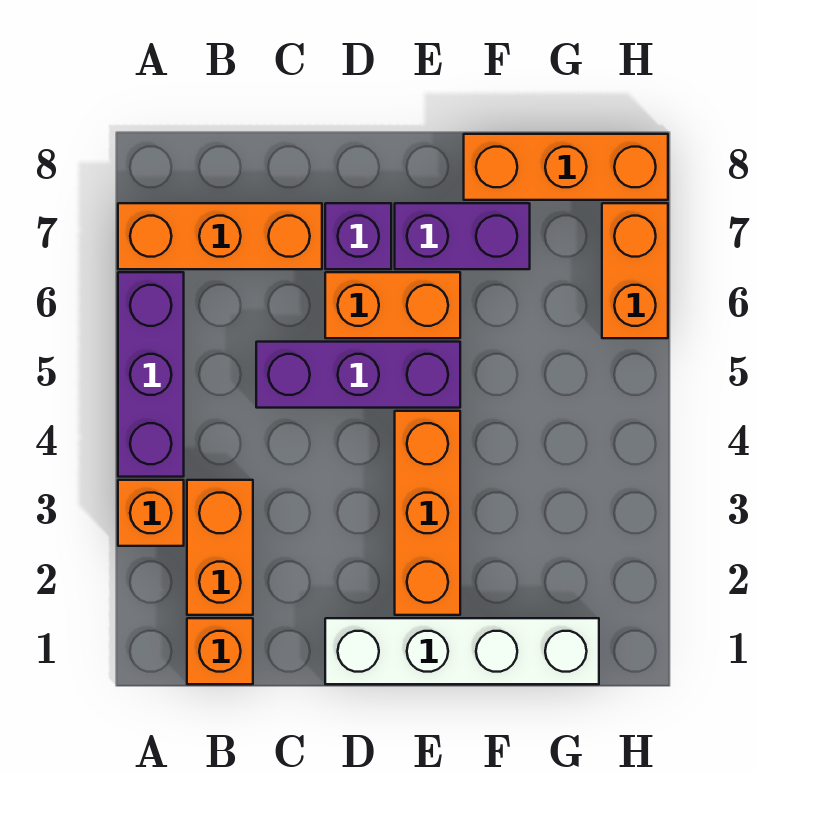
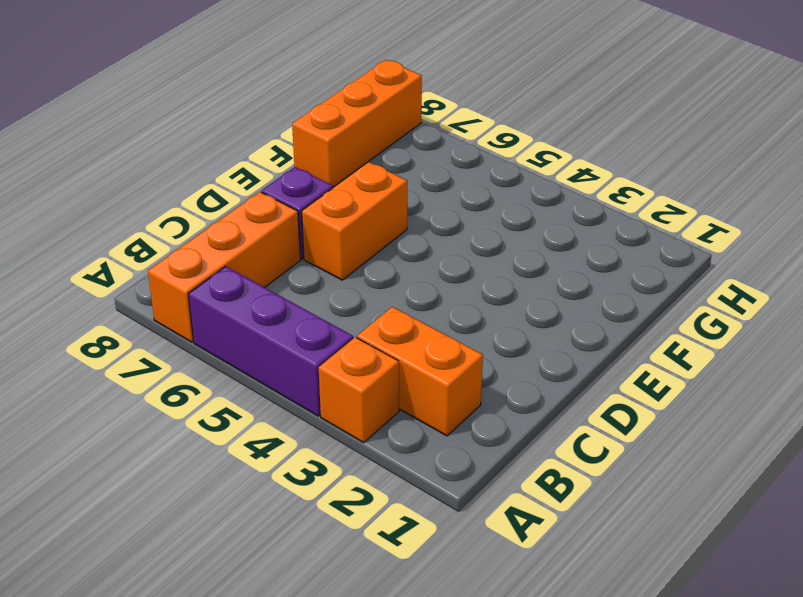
none -> orange brick B1 level 1
none -> purple brick C5:E5 level 1
none -> white brick D1:G1 level 1

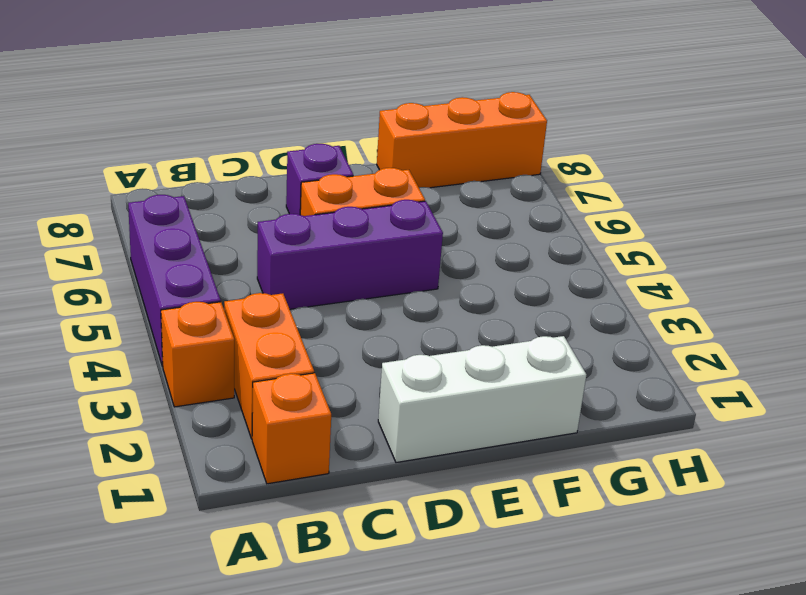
white brick D1:F1 level 1 -> white brick D1:G1 level 1
none -> orange brick A7:C7 level 1
none -> orange brick E2:E4 level 1
none -> purple brick E7:F7 level 1

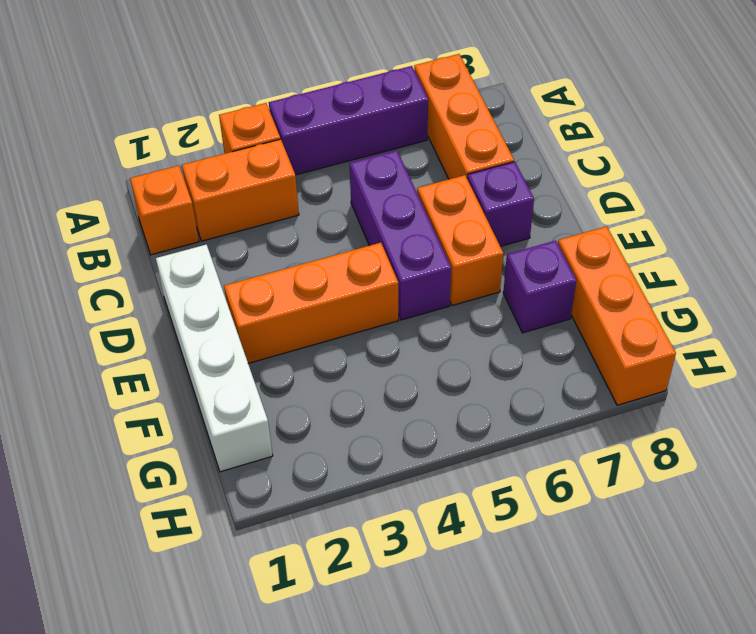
purple brick F7 level 1 -> purple brick E7:F7 level 1
none -> orange brick H6:H7 level 1

